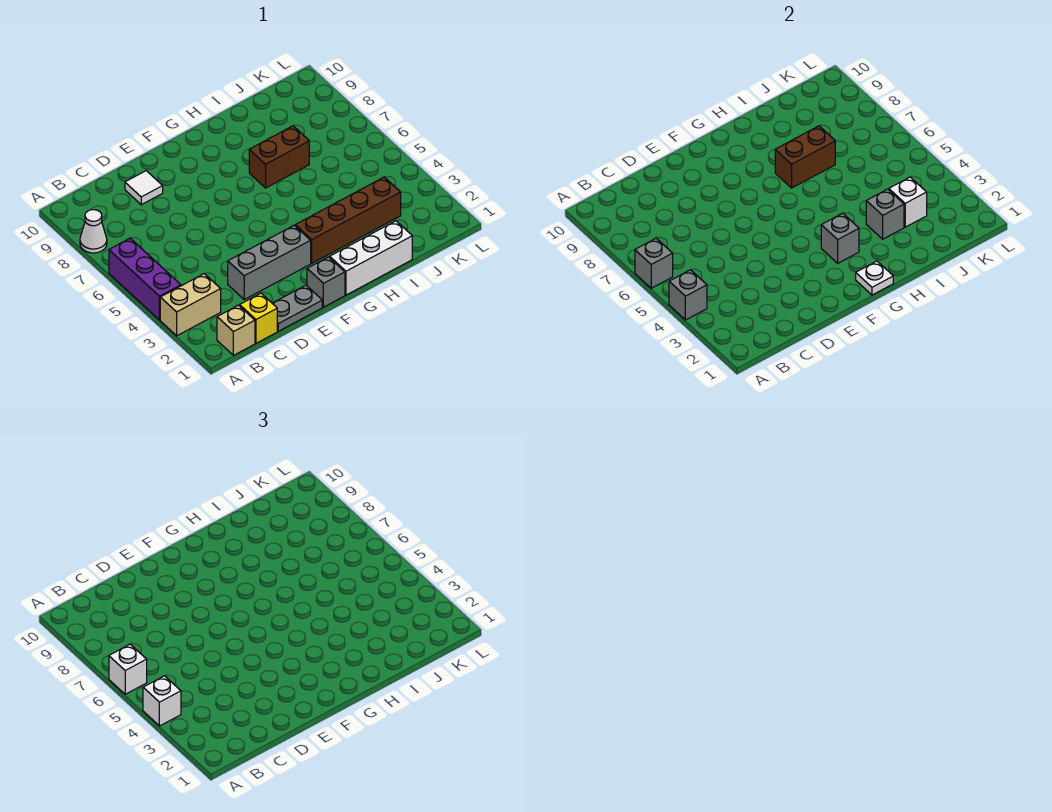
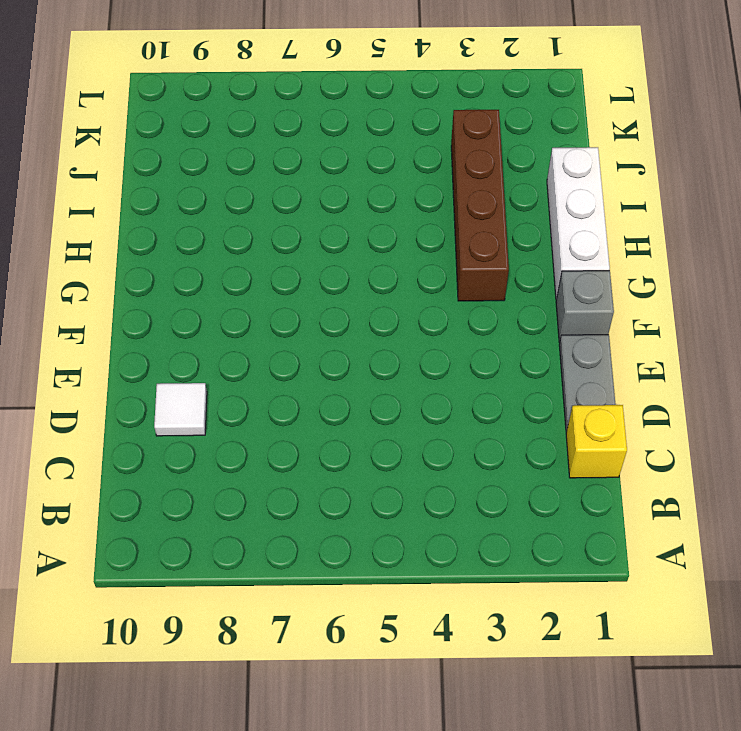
none -> tan brick A3:B3 level 1
none -> purple brick A4:A6 level 1
none -> white cone A8 level 1

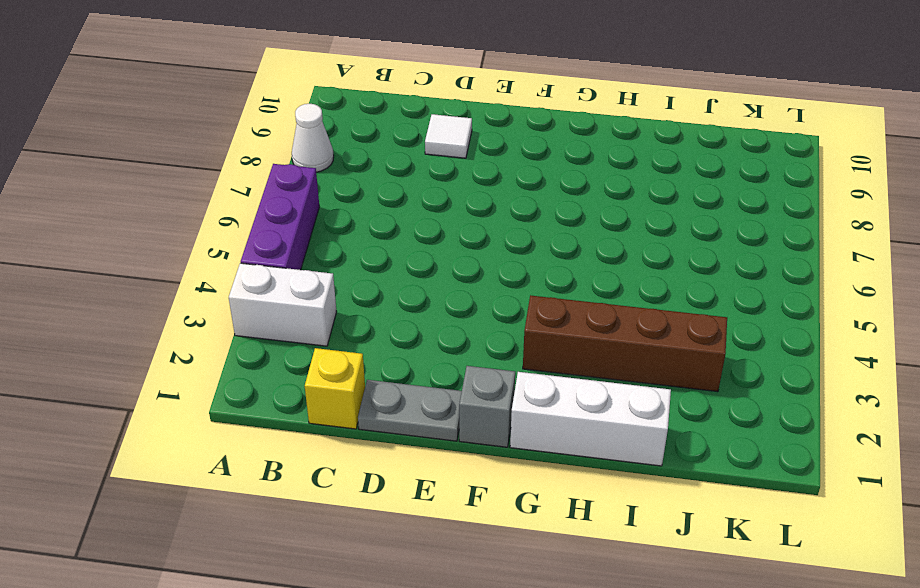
white brick A3:B3 level 1 -> tan brick A3:B3 level 1
none -> tan brick B1 level 1
none -> grey brick D3:F3 level 1
none -> brown brick H7:I7 level 1

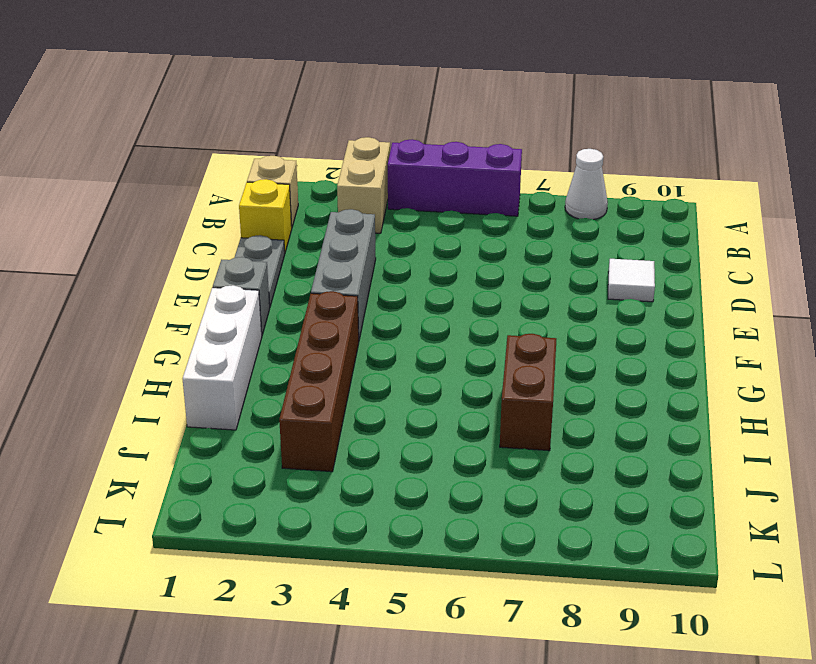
none -> grey brick A4 level 2
none -> grey brick A6 level 2
none -> white plate G1 level 2

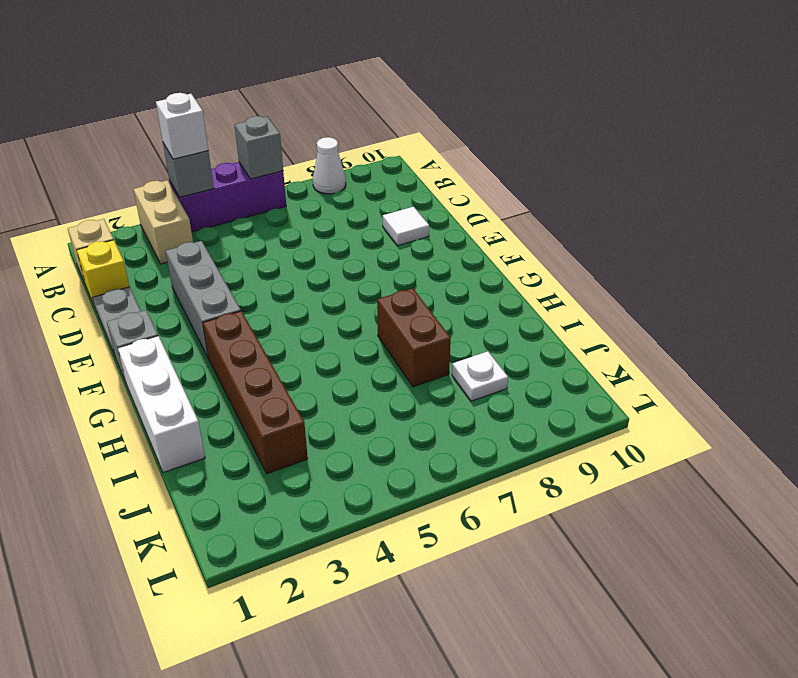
white plate J8 level 1 -> white plate G1 level 2
none -> grey brick G3 level 2
none -> brown brick H7:I7 level 2
none -> grey brick I3 level 2

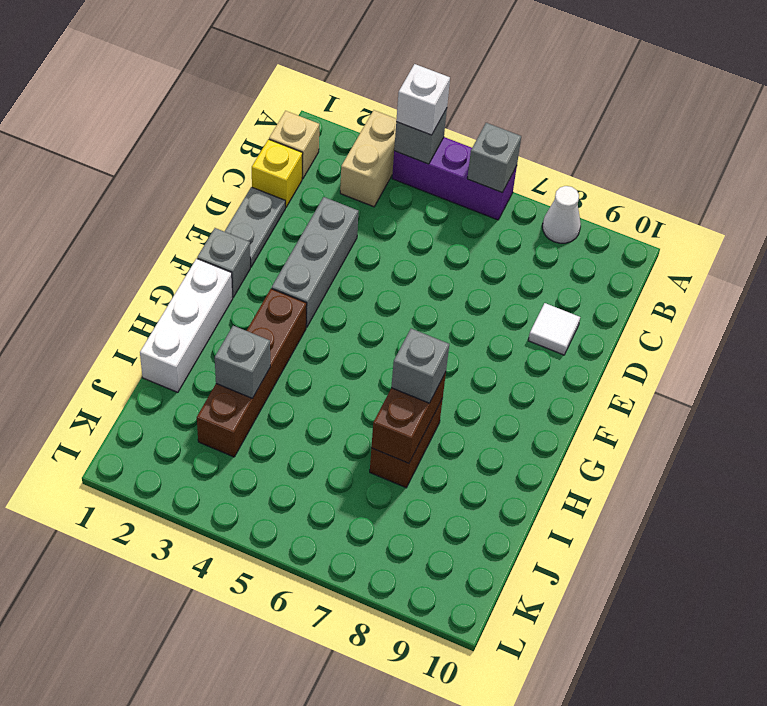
grey brick H7 level 3 -> grey brick G3 level 2
none -> white plate G1 level 2
none -> white brick J3 level 2
none -> white brick A6 level 3

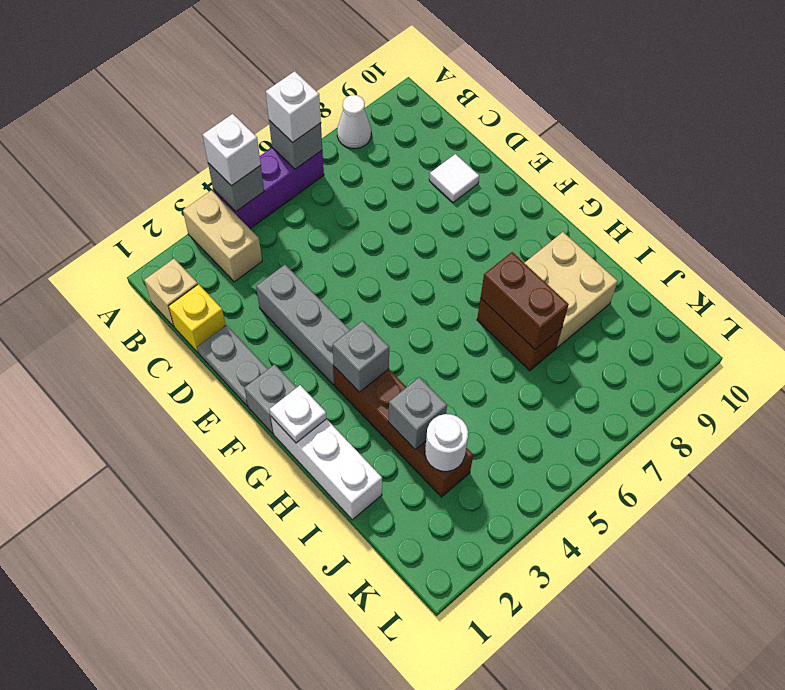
tan brick H8:I9 level 1 -> none
white round brick J3 level 2 -> white brick J3 level 2

